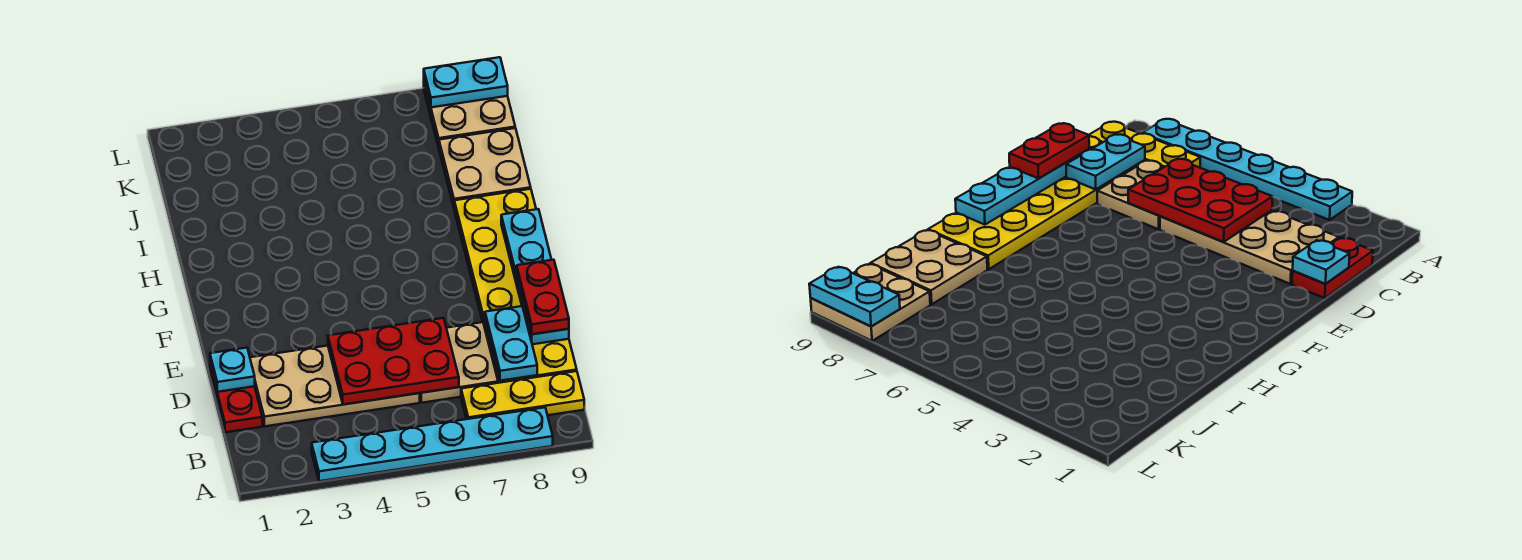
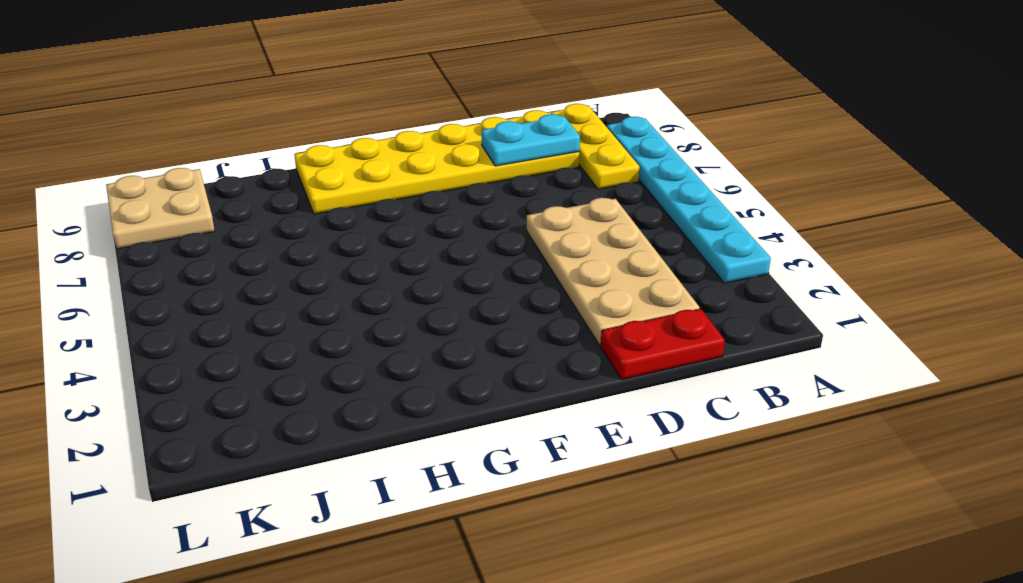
none -> tan plate C6:D7 level 1
none -> tan plate I8:J9 level 1
none -> red plate C4:D6 level 2

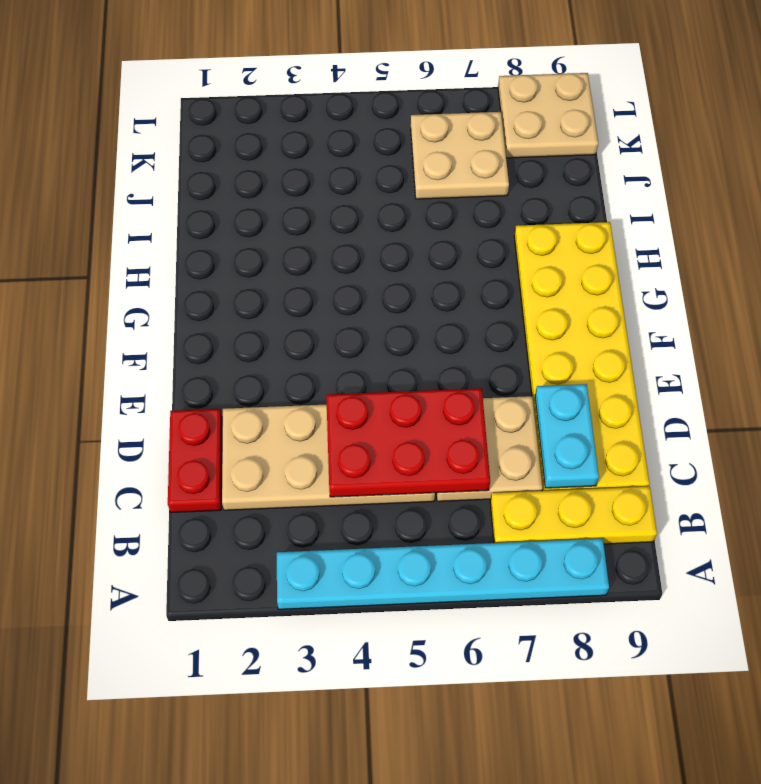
tan plate J6:K7 level 1 -> tan plate I8:J9 level 1
none -> cyan plate D1 level 2
none -> cyan plate D9:G9 level 2
none -> cyan plate L8:L9 level 2

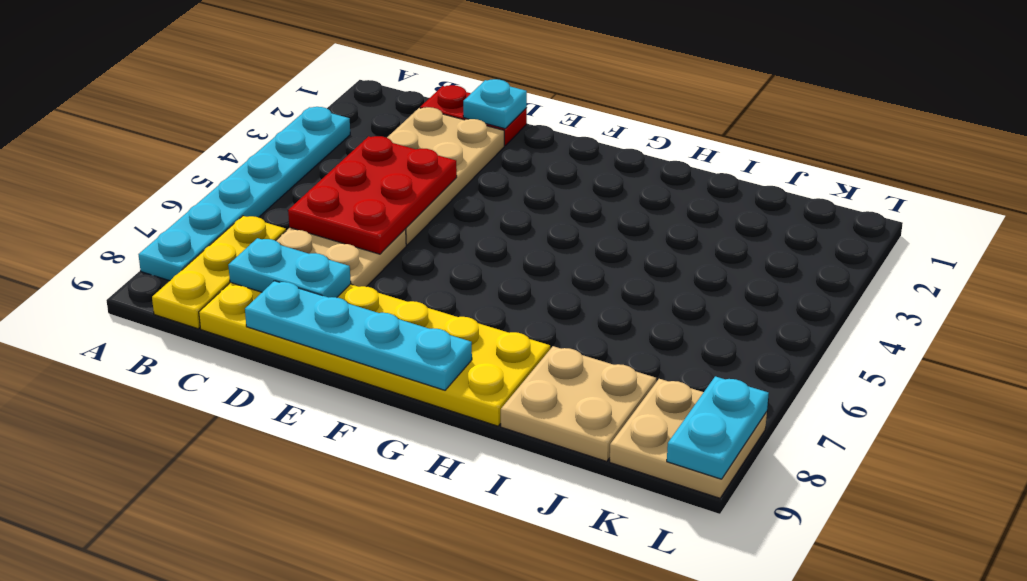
none -> red plate D9:E9 level 3

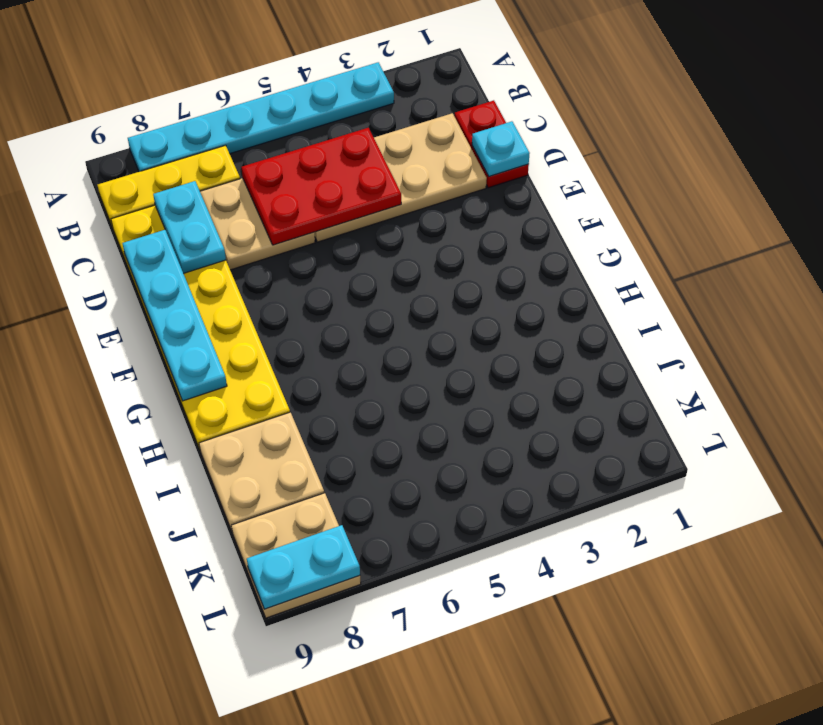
none -> red plate D9:E9 level 3

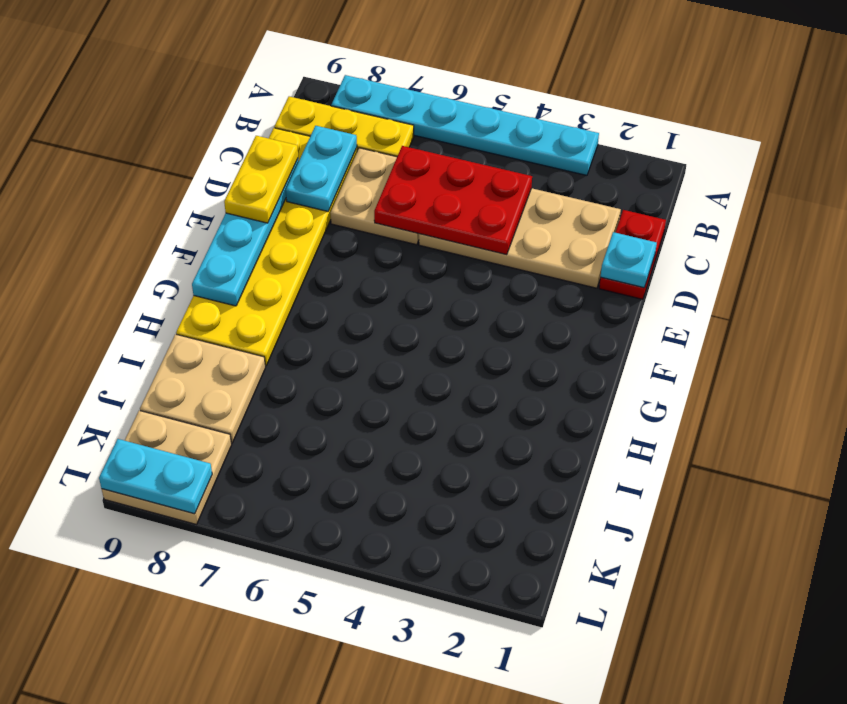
yellow plate D9:E9 level 3 -> red plate D9:E9 level 3

